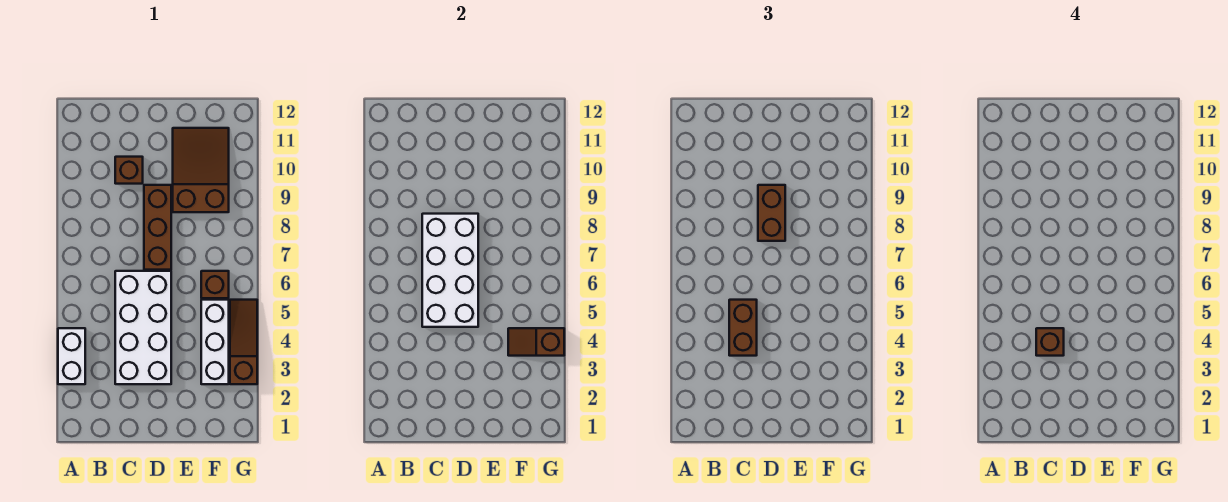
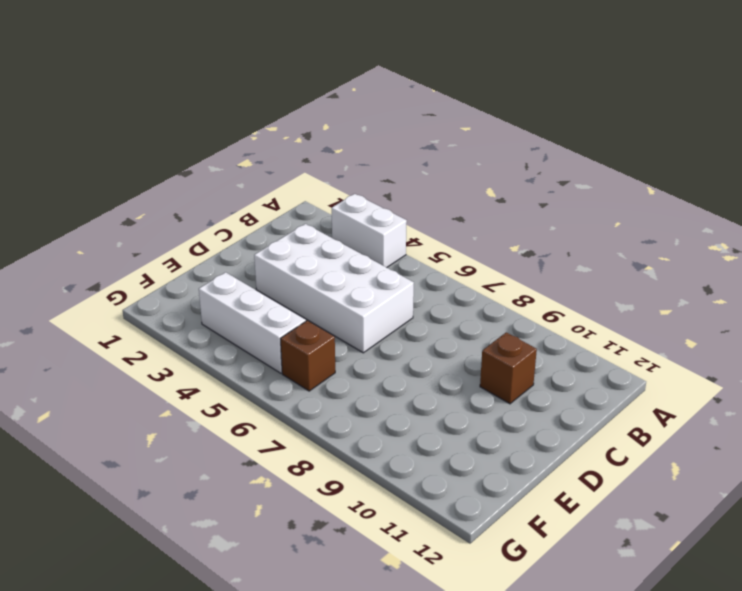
none -> brown brick D7:D9 level 1
none -> brown slope E9:F11 level 1 top 9
none -> brown slope G3:G5 level 1 top 3

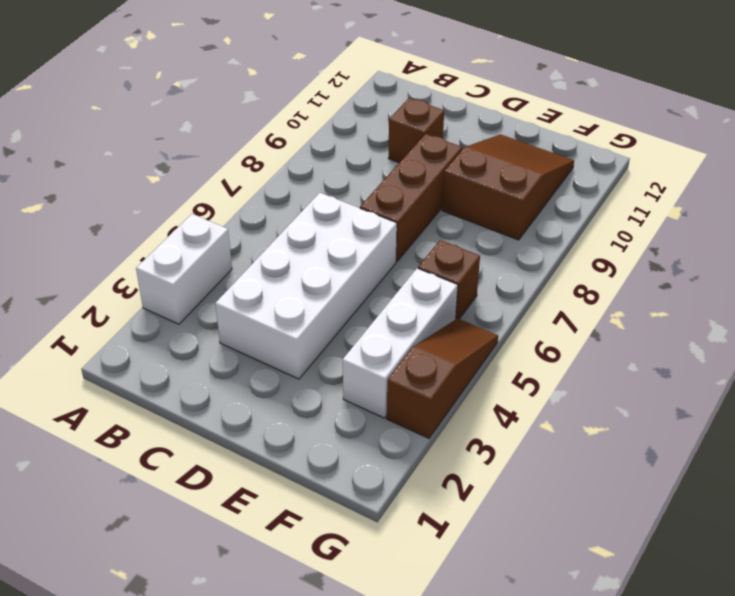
none -> white brick C5:D8 level 2
none -> brown slope F4:G4 level 2 top G
none -> brown brick C4:C5 level 3

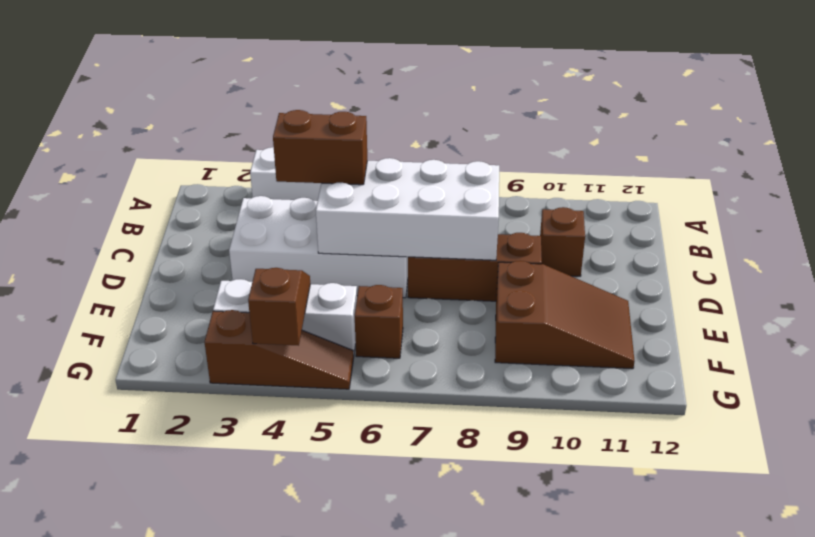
none -> brown brick D8:D9 level 3
none -> brown brick C4 level 4

